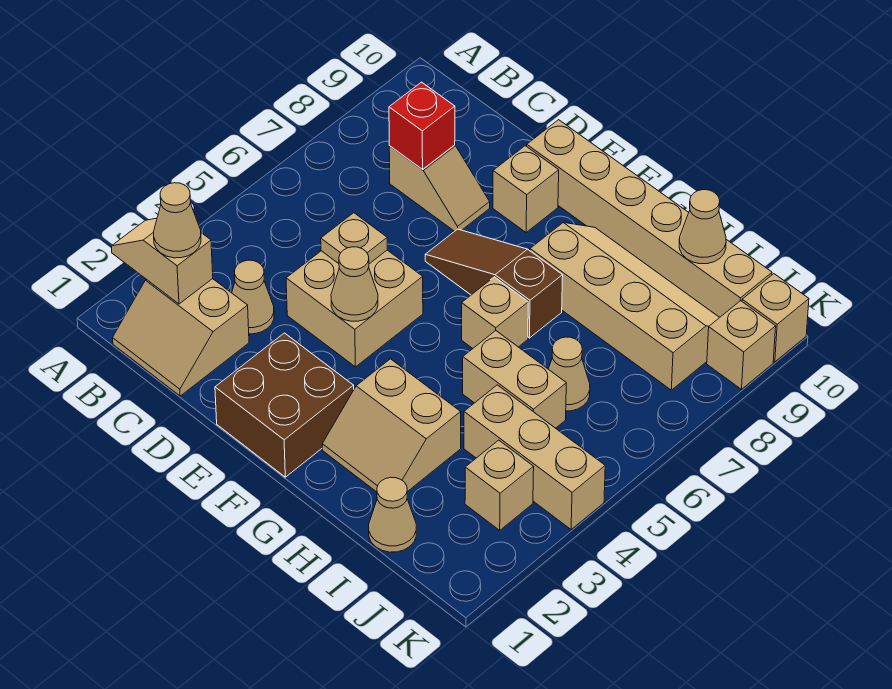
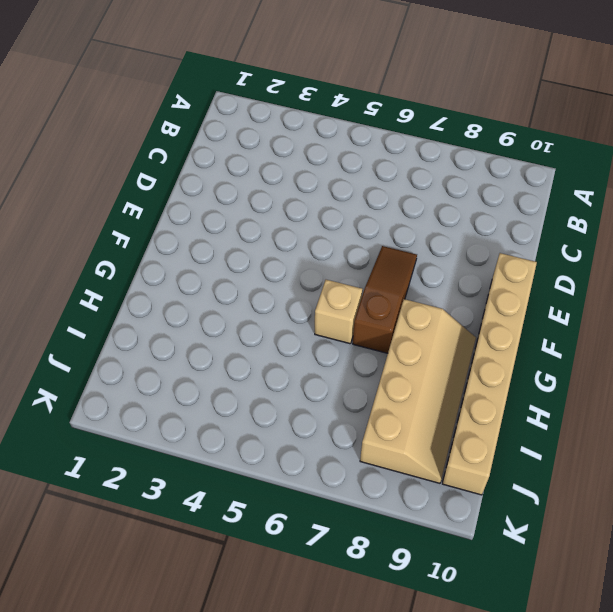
none -> tan slope B1:C2 level 1 top 2
none -> tan cone C3 level 1
none -> tan slope C8:D8 level 1 top C

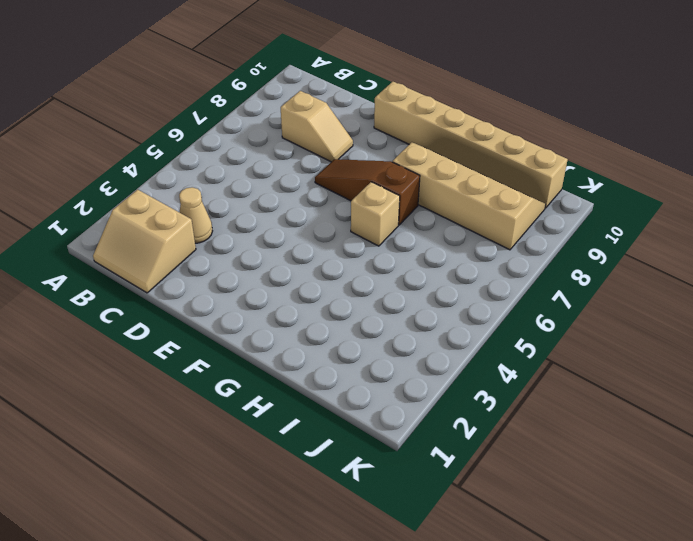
none -> tan brick D4:E5 level 1
none -> brown brick E1:F2 level 1
none -> tan brick E9 level 1

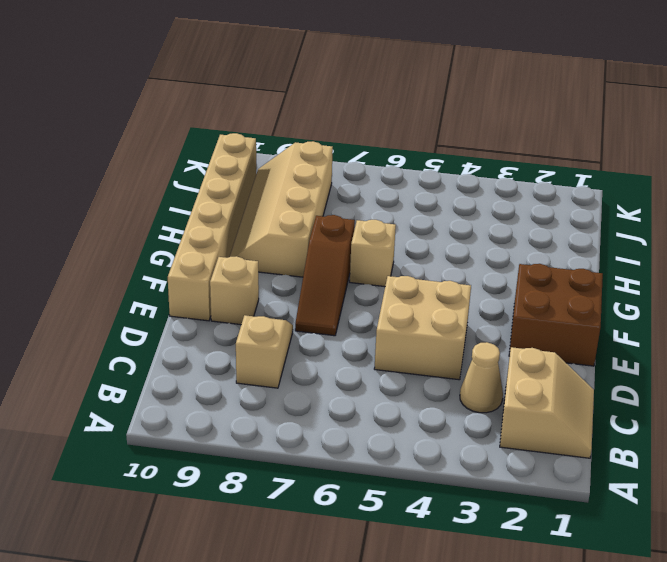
none -> tan slope G2:H3 level 1 top 3
none -> tan brick H5:I5 level 1
none -> tan cone I1 level 1

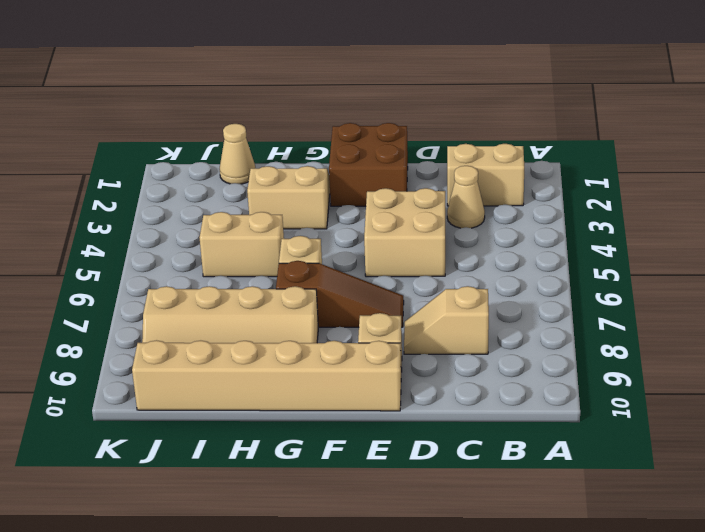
none -> tan brick I4:K4 level 1
none -> tan cone I6 level 1
none -> tan brick J3 level 1

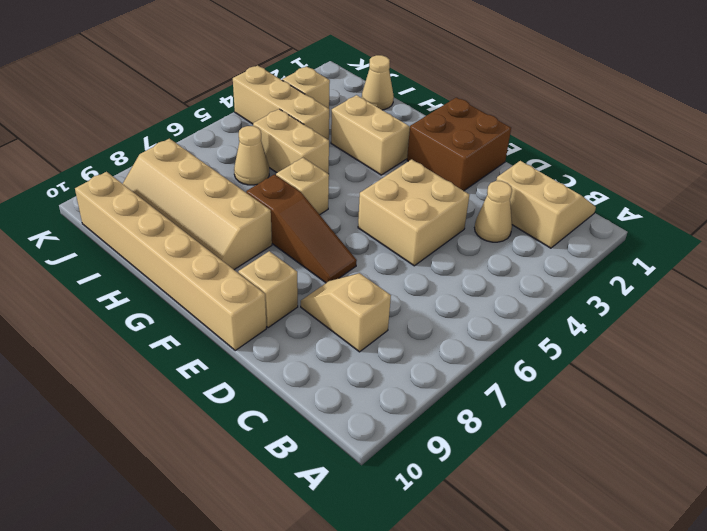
none -> tan brick K9 level 1
none -> tan brick K10 level 1
none -> tan slope A2:B2 level 2 top B

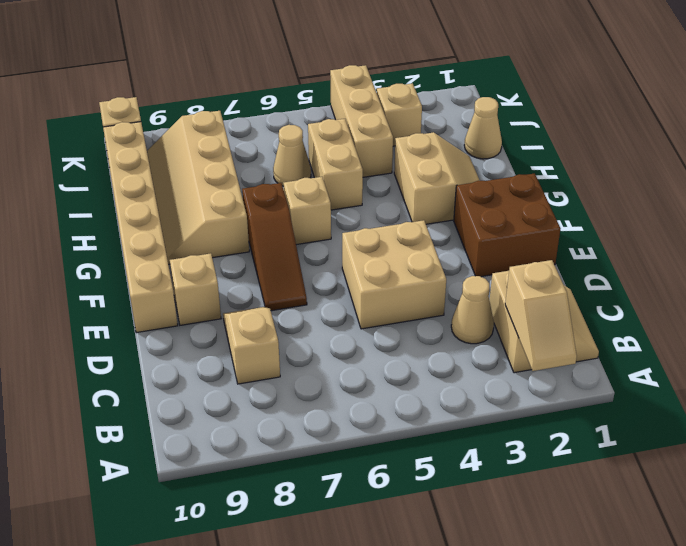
none -> tan brick K9 level 1
none -> red brick C8 level 2
none -> tan plate D5 level 2

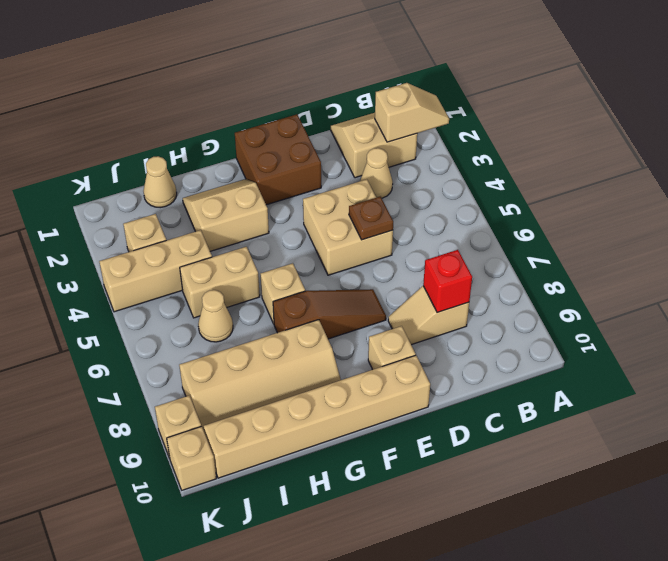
brown plate D5 level 2 -> tan plate D5 level 2
none -> tan cone E4 level 2
none -> tan cone I10 level 2
none -> tan cone B2 level 3

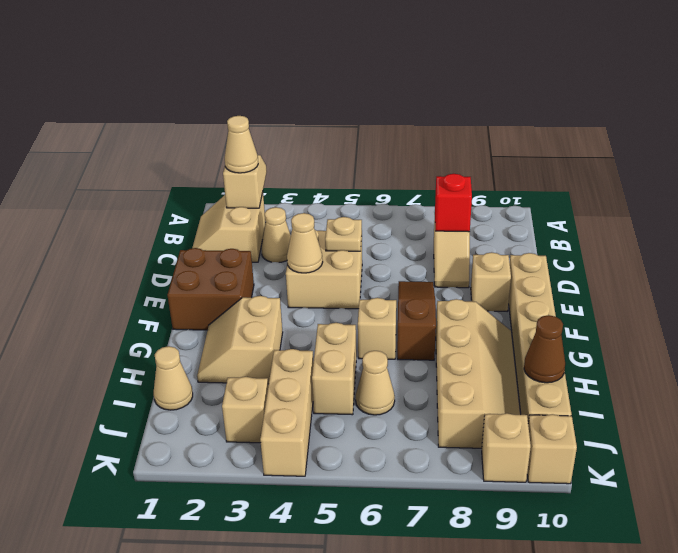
brown cone I10 level 2 -> tan cone I10 level 2

